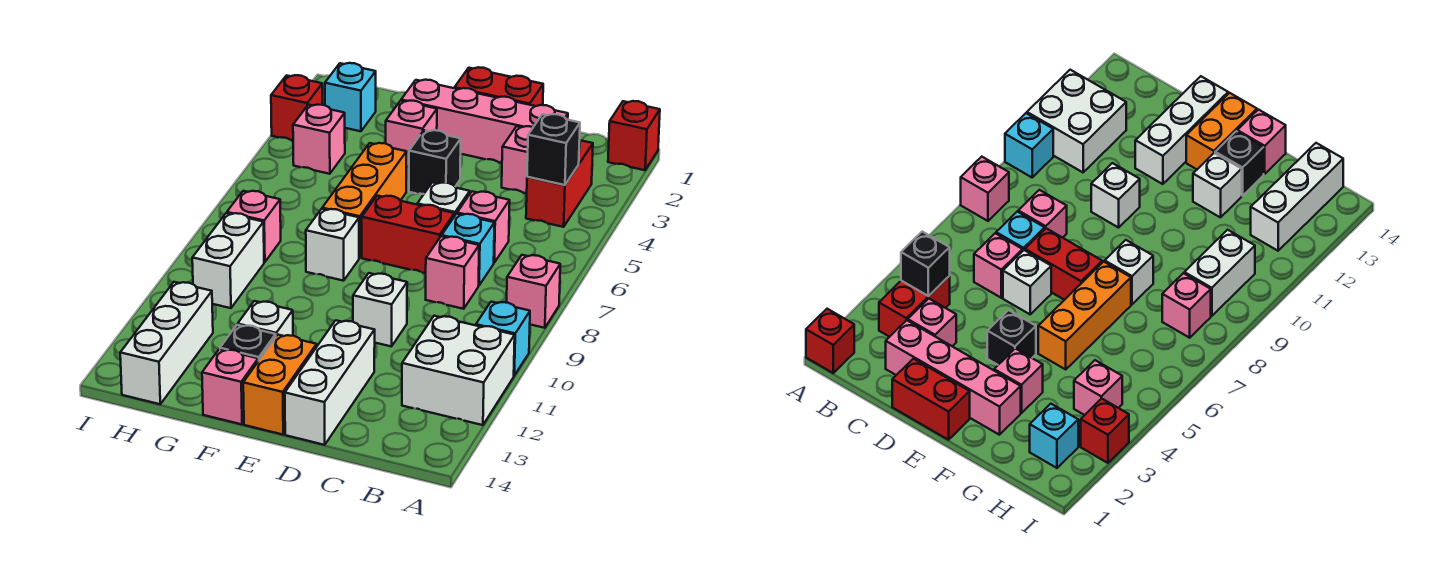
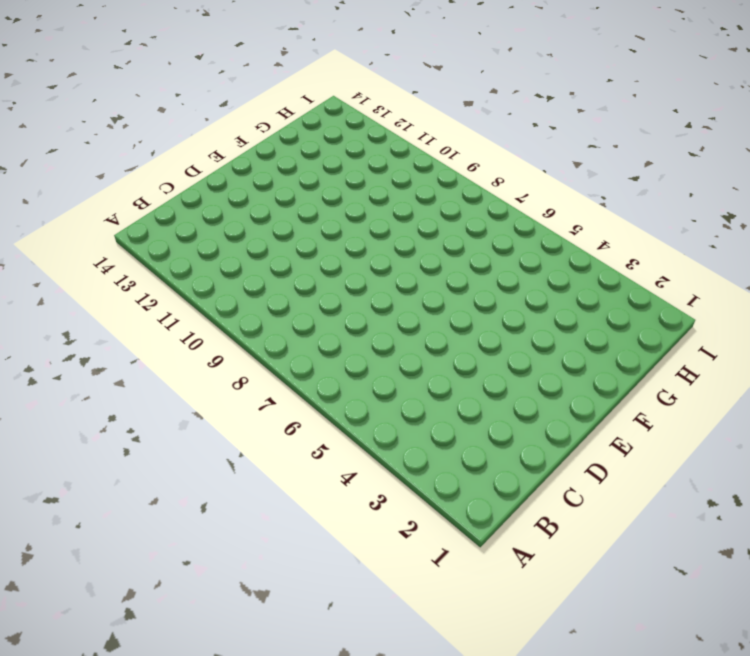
none -> red brick A1 level 1
none -> pink brick A8 level 1
none -> cyan brick A10 level 1
none -> white brick A11:B12 level 1

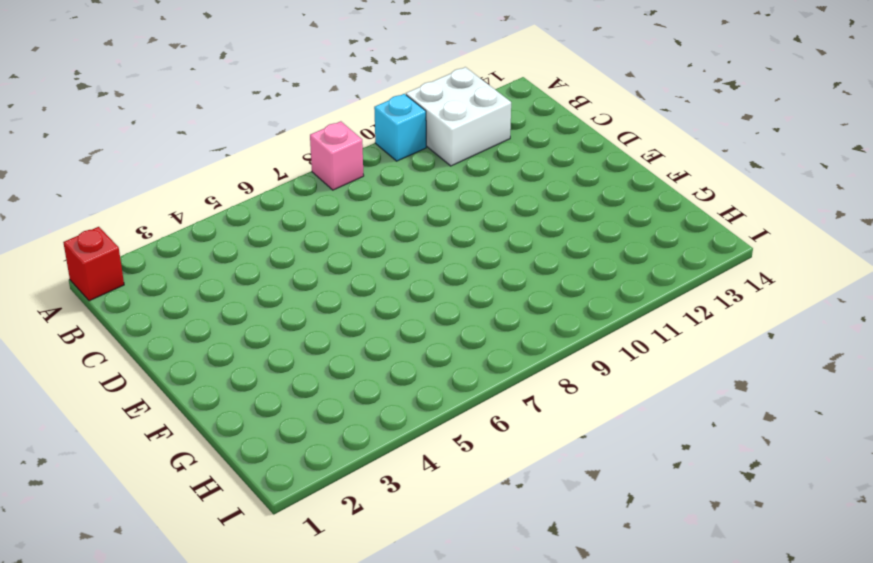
none -> red brick B3:B4 level 1
none -> pink brick C2:F2 level 1
none -> pink brick C3 level 1
none -> pink brick C6 level 1

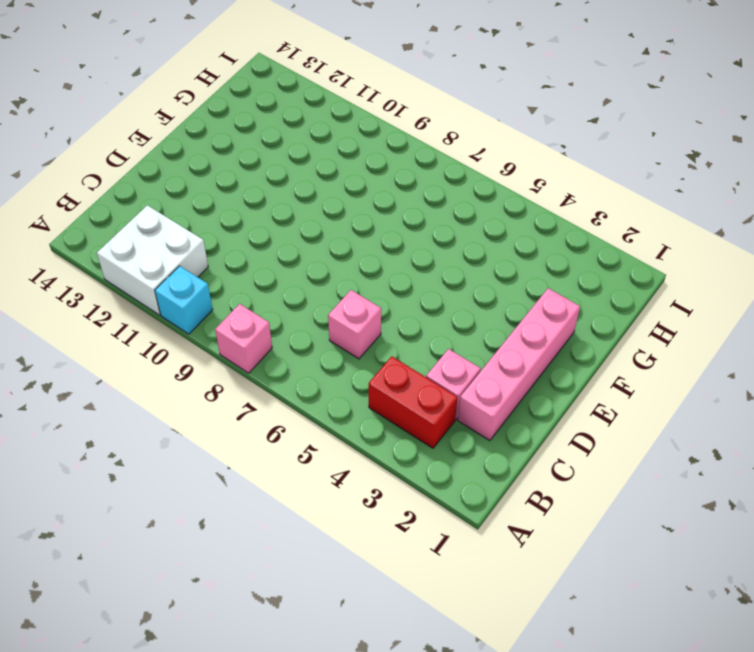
none -> red brick A1 level 1
none -> cyan brick C7 level 1
none -> pink brick C8 level 1
none -> red brick D1:E1 level 1

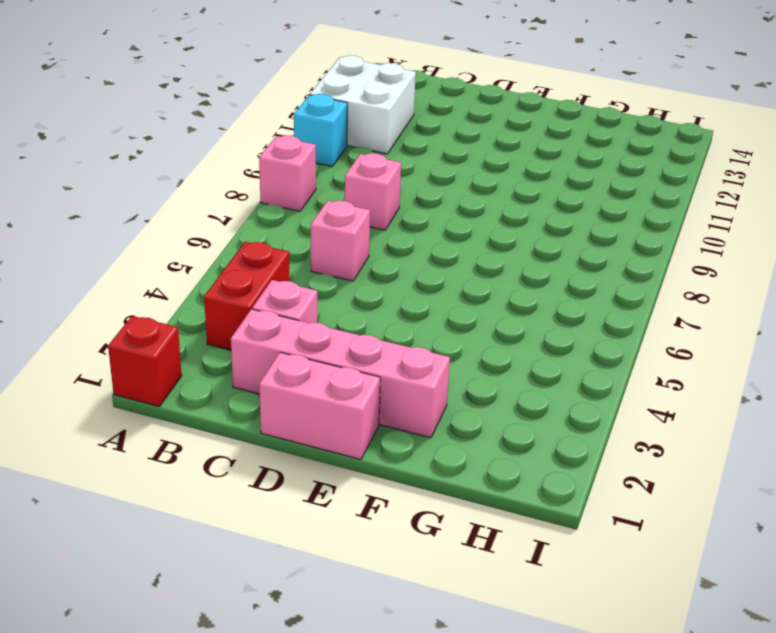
pink brick D1:E1 level 1 -> red brick D1:E1 level 1
none -> cyan brick C7 level 1
none -> white brick D6 level 1
none -> red brick D7:E7 level 1
none -> white brick D10 level 1

